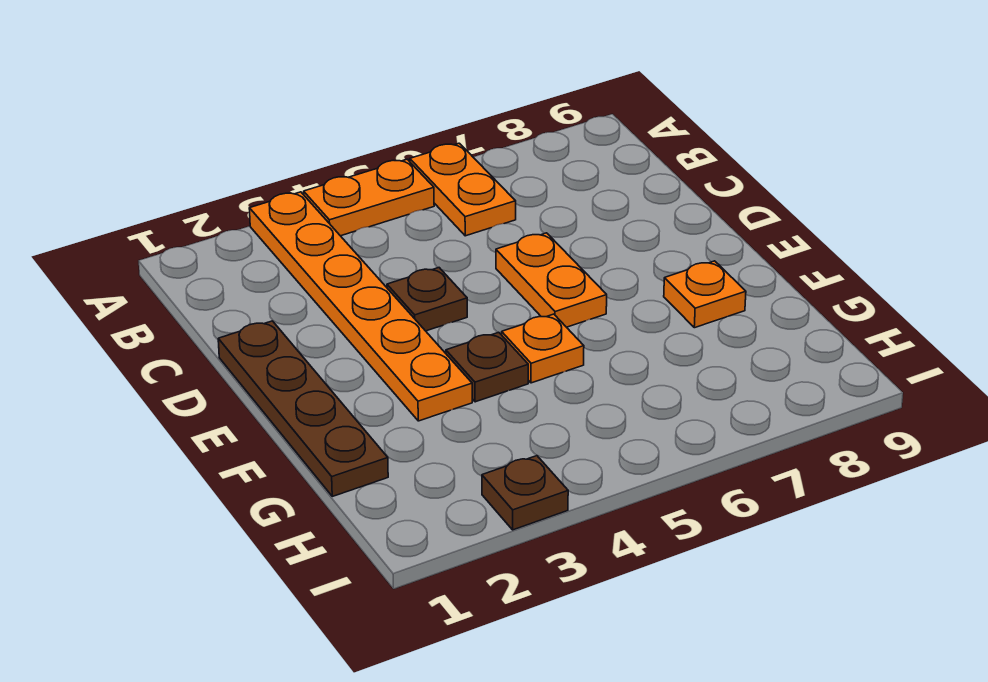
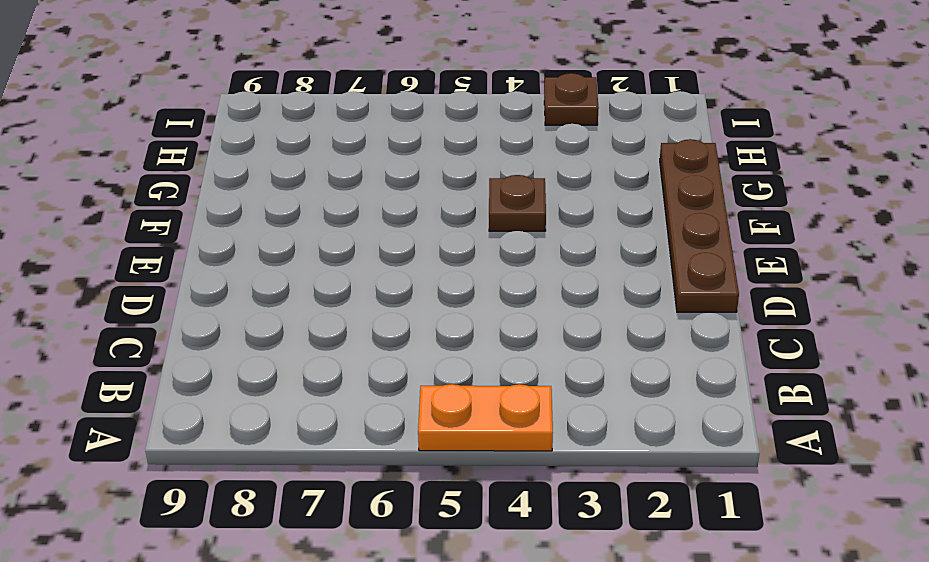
none -> orange plate A3:F3 level 1
none -> orange plate A6:B6 level 1

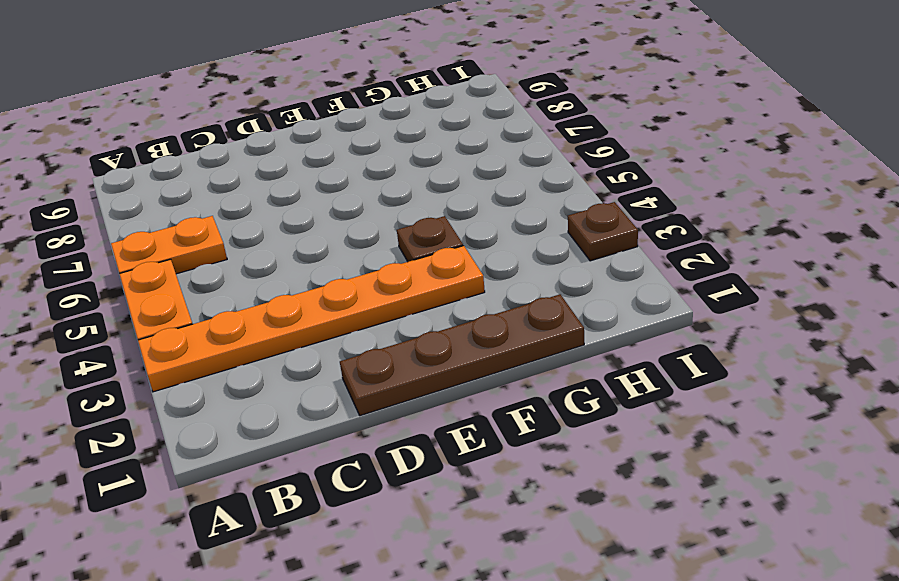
none -> brown plate D4 level 1
none -> orange plate D6:E6 level 1

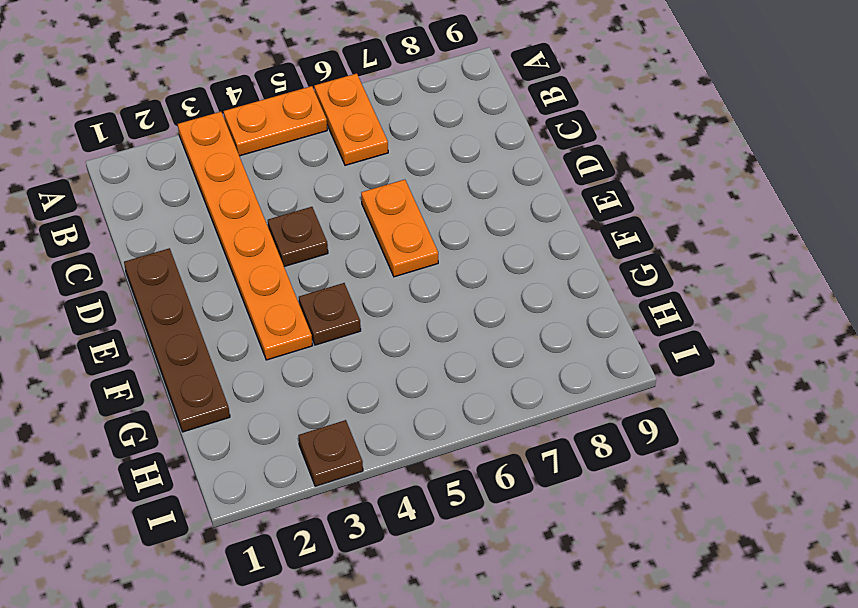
none -> orange plate F5 level 1
none -> orange plate F8 level 1

